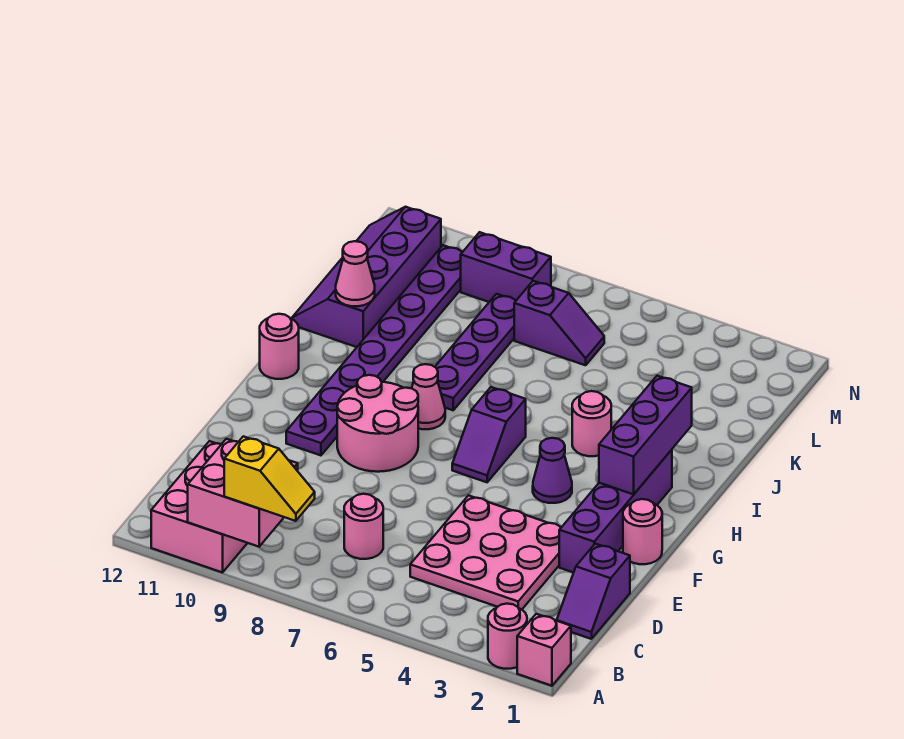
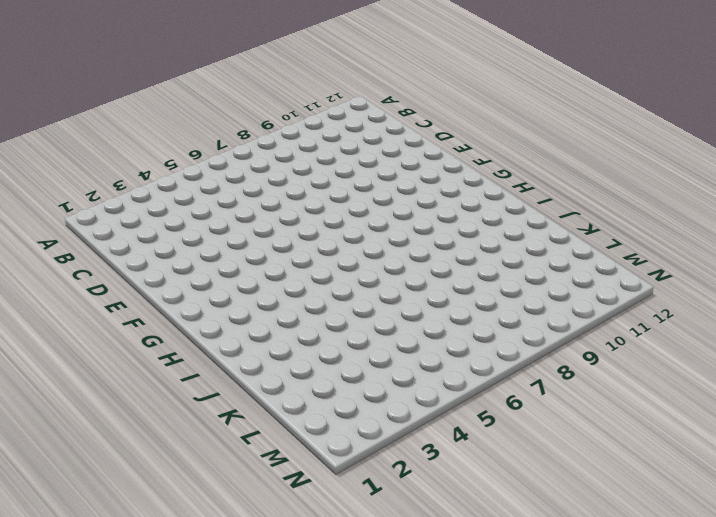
none -> pink brick A1 level 1
none -> pink round brick A2 level 1
none -> pink brick A10:C11 level 1

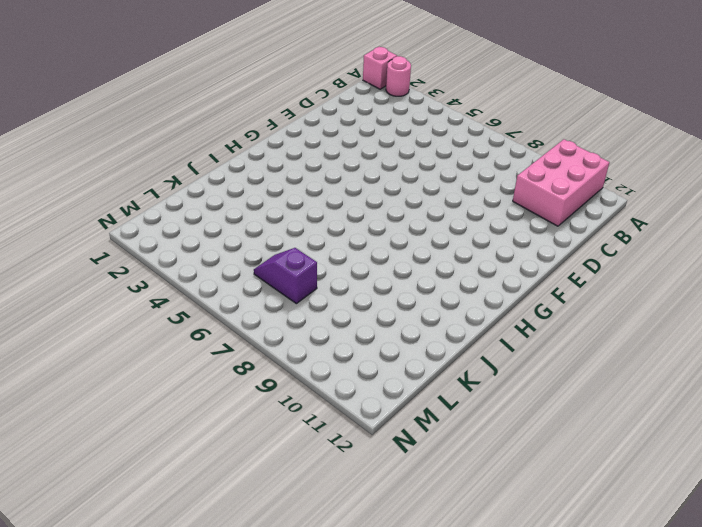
none -> purple slope C1:D1 level 1 top D
none -> pink plate C3:E5 level 1
none -> pink round brick C7 level 1

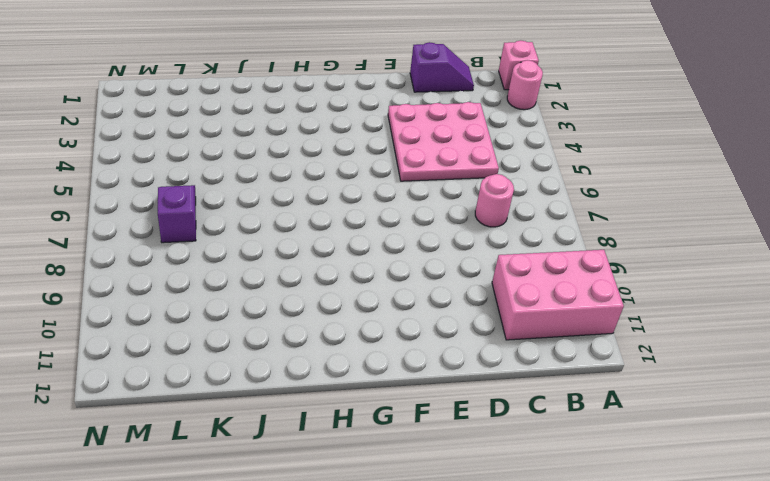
none -> purple brick E2:H2 level 1
none -> pink round brick F1 level 1
none -> pink round brick F8:G9 level 1

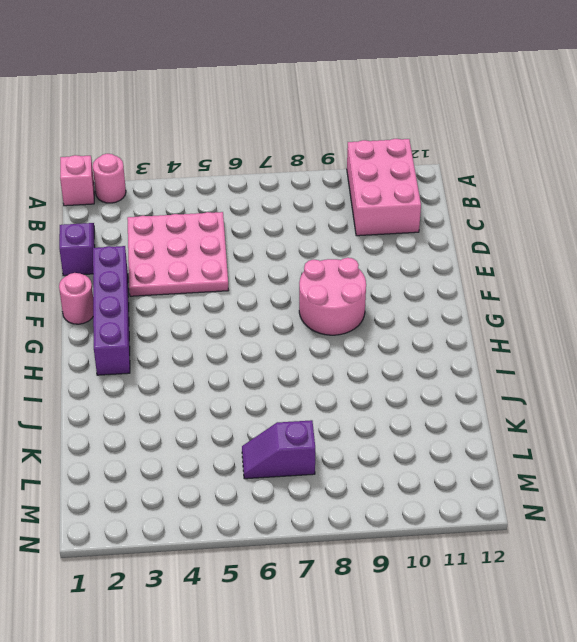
none -> pink round brick C7 level 1
none -> purple plate F10:M10 level 1
none -> purple cone G4 level 1

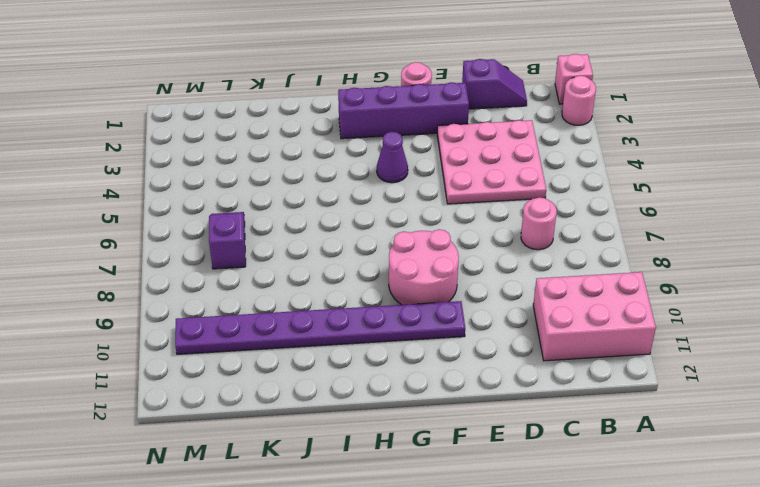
none -> purple slope G6:H6 level 1 top H
none -> pink cone H8 level 1
none -> pink round brick H12 level 1

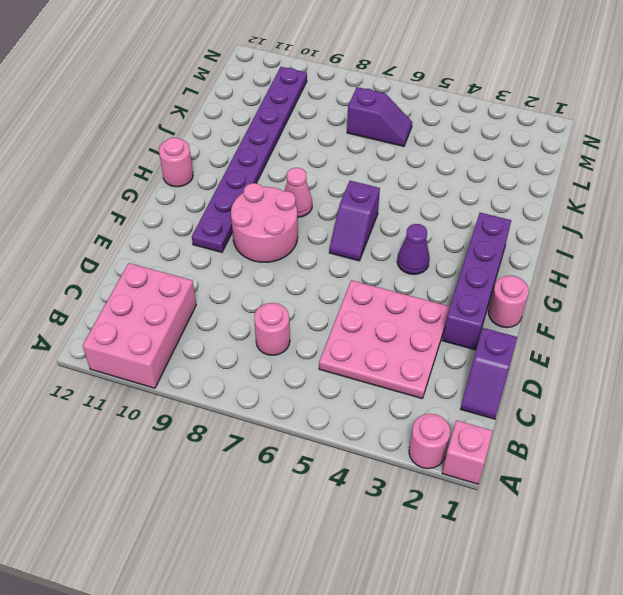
none -> pink round brick I4 level 1
none -> purple plate I8:L8 level 1
none -> purple slope J11:M12 level 1 top 11

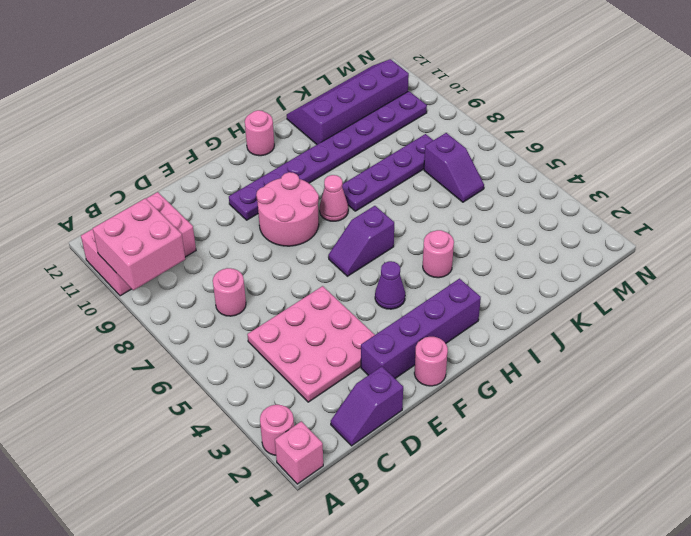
none -> purple brick M8:M9 level 1
none -> purple brick G2:I2 level 2
none -> pink cone J11 level 2

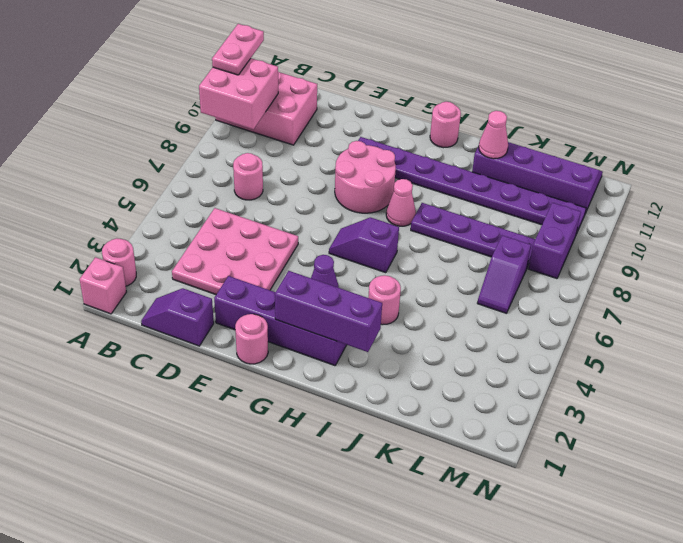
pink plate A10:A11 level 3 -> none
none -> yellow slope A8:A9 level 3 top 9

